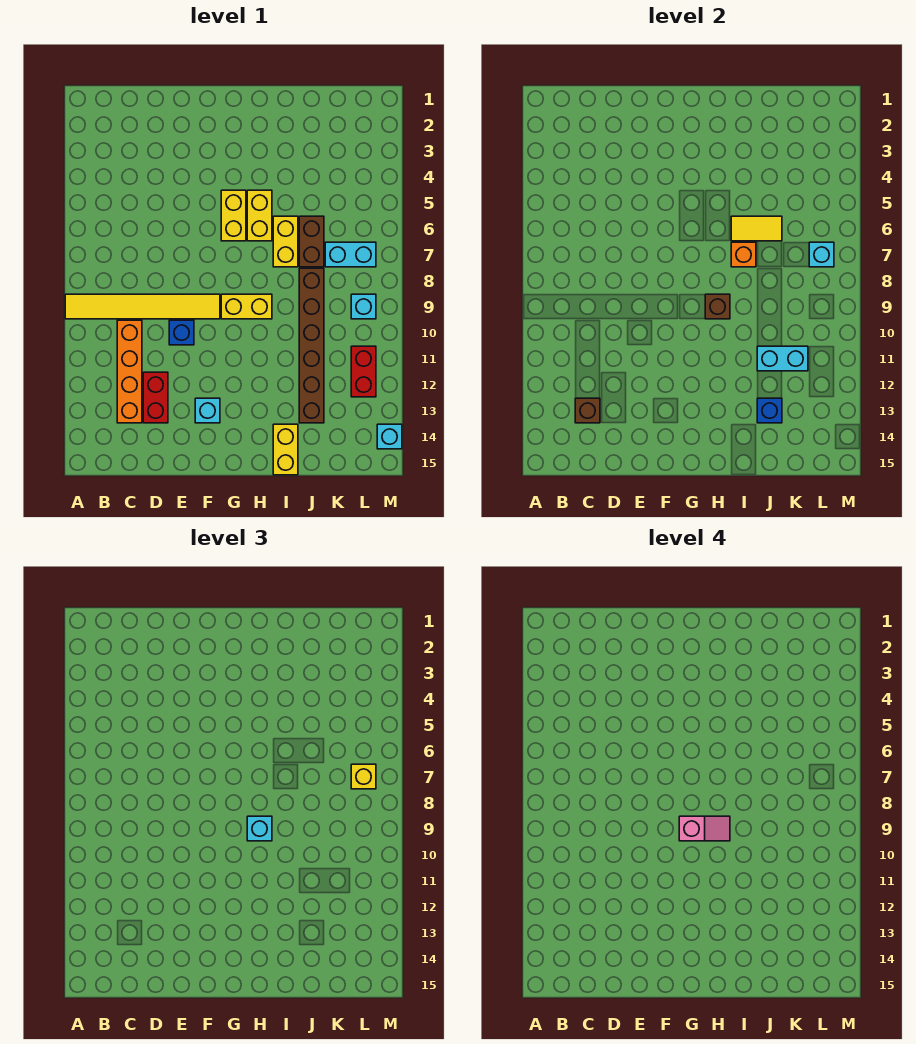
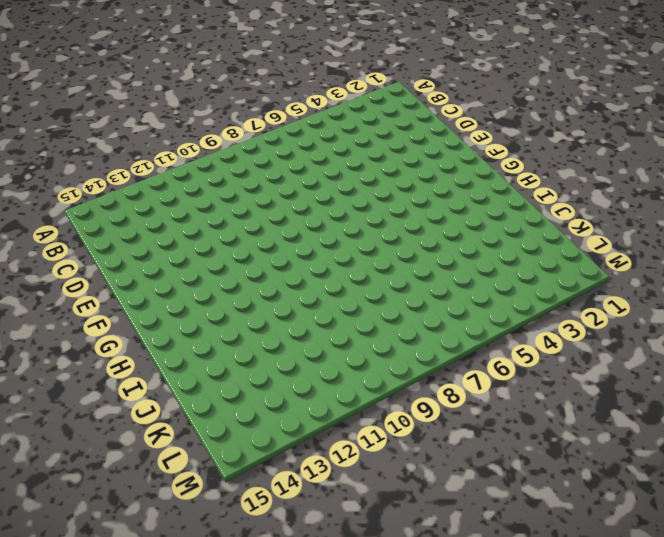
none -> yellow tile A9:F9 level 1
none -> orange brick C10:C13 level 1
none -> red brick D12:D13 level 1

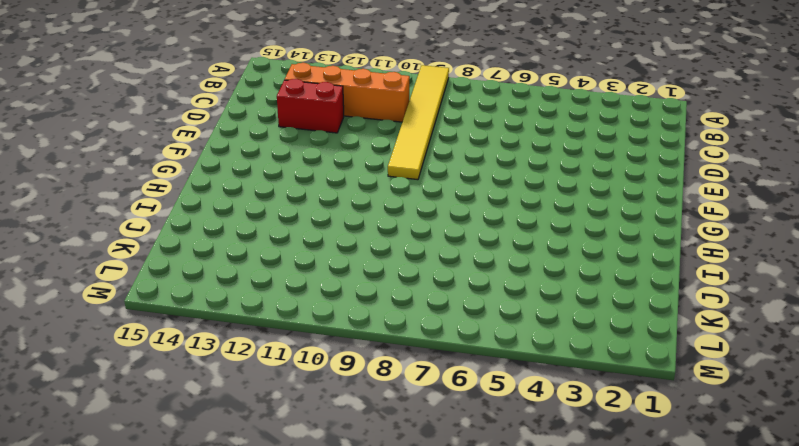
none -> blue brick E10 level 1
none -> cyan brick F13 level 1
none -> yellow brick G5:G6 level 1

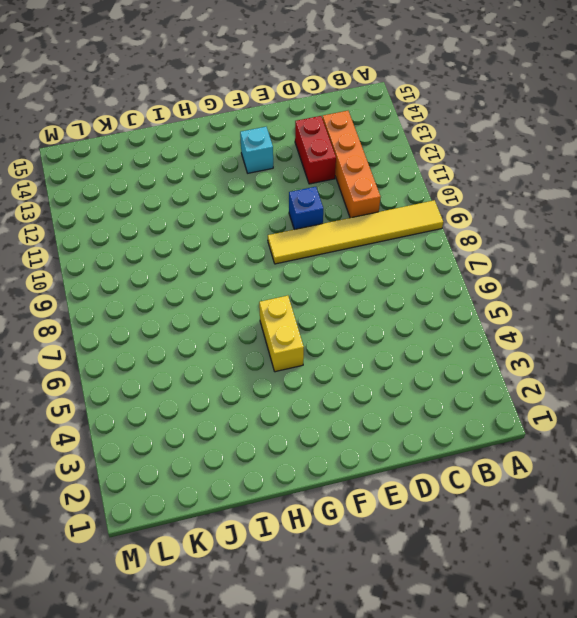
none -> yellow brick G9:H9 level 1
none -> yellow brick H5:H6 level 1
none -> yellow brick I6:I7 level 1

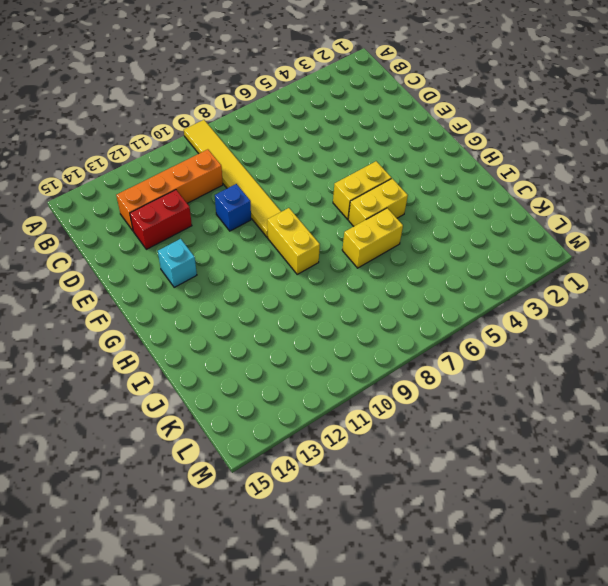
none -> yellow brick I14:I15 level 1
none -> brown brick J6:J7 level 1
none -> brown brick J8:J13 level 1

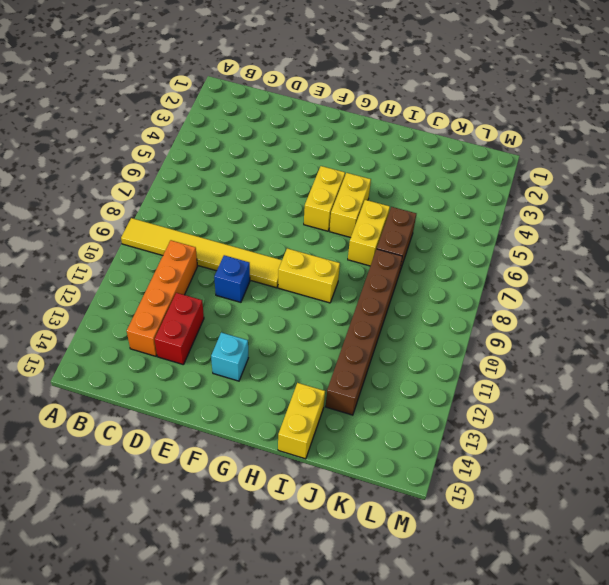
none -> cyan brick K7:L7 level 1
none -> cyan brick L9 level 1
none -> red brick L11:L12 level 1

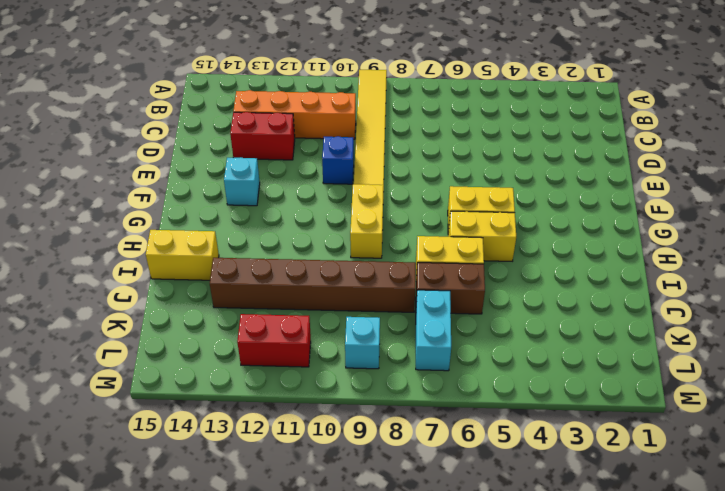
none -> cyan brick M14 level 1
none -> brown brick C13 level 2
none -> brown brick H9 level 2

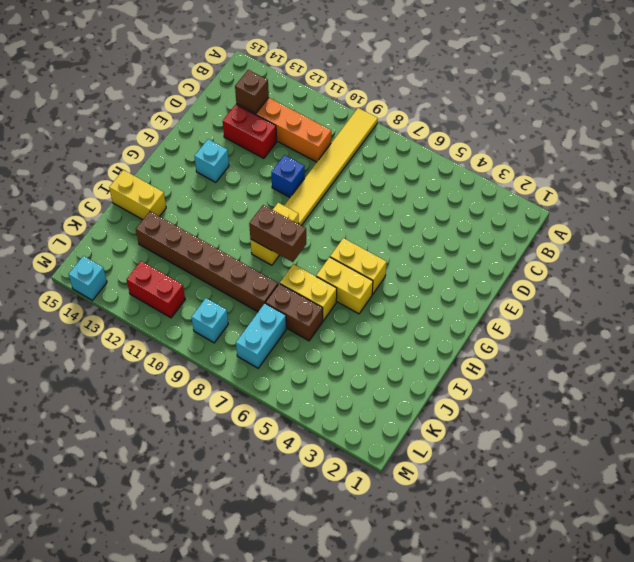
brown brick H8:H9 level 2 -> brown brick H9 level 2
none -> yellow tile I6:J6 level 2
none -> orange brick I7 level 2
none -> cyan brick J11:K11 level 2

